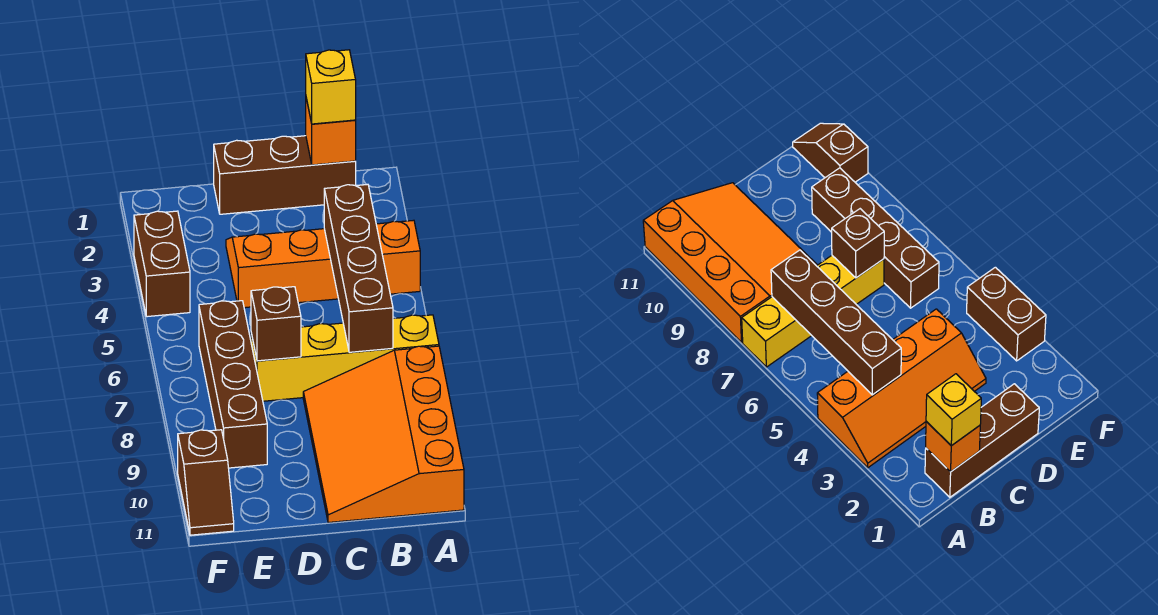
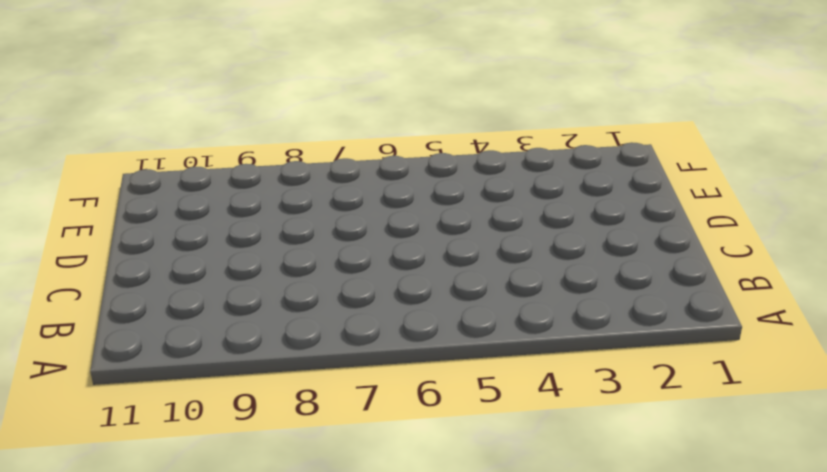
none -> orange slope A3:D4 level 1 top 4
none -> yellow brick A7:D7 level 1

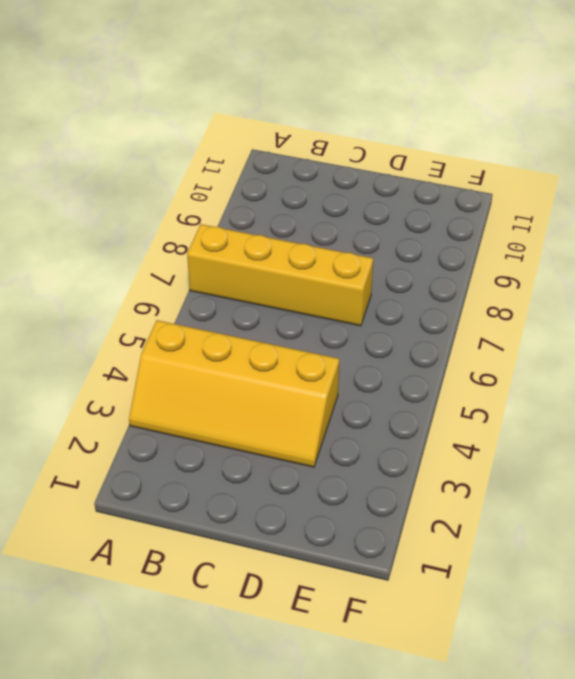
yellow slope A3:D4 level 1 top 4 -> orange slope A3:D4 level 1 top 4
none -> orange slope A8:C11 level 1 top A
none -> brown brick B1:D1 level 1

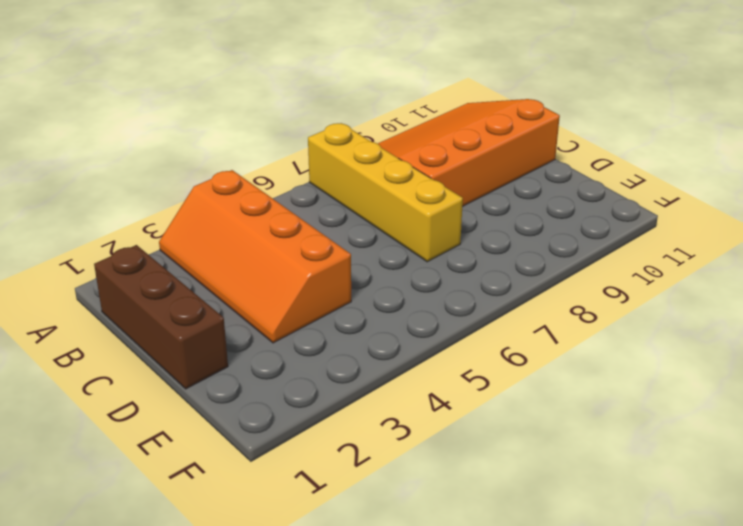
orange slope A8:C11 level 1 top C -> orange slope A8:C11 level 1 top A
none -> brown brick E6:E9 level 1
none -> brown brick F3:F4 level 1

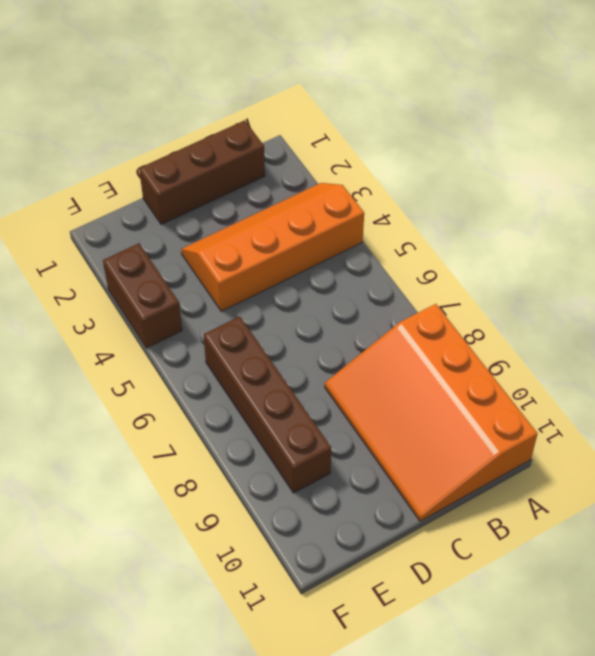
none -> yellow brick A7:D7 level 1
none -> brown slope F10:F11 level 1 top 10

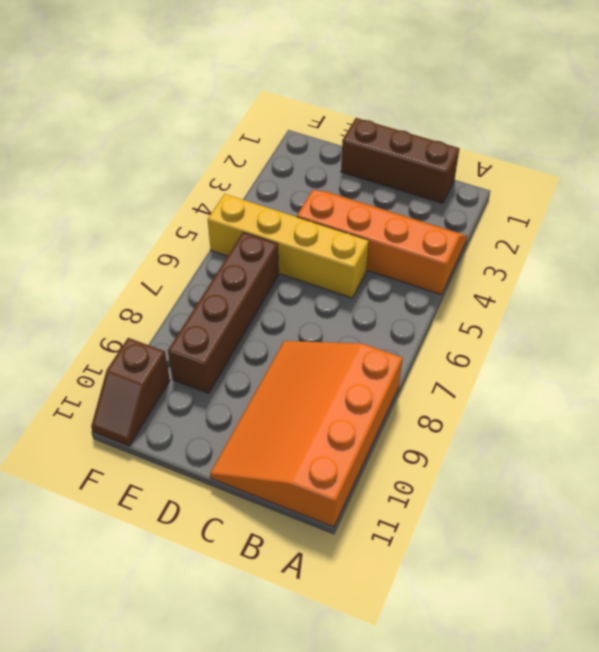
yellow brick C5:F5 level 1 -> yellow brick A7:D7 level 1
none -> brown brick F3:F4 level 1
none -> orange brick B1 level 2

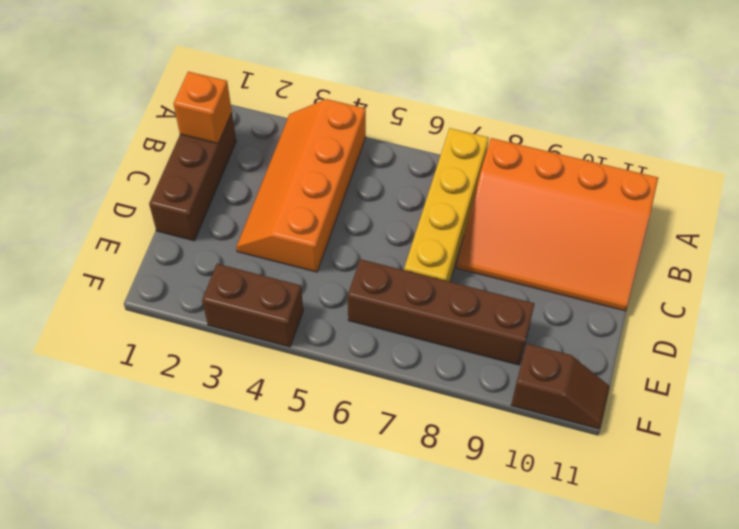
none -> brown brick B4:B7 level 2
none -> brown brick D7 level 2

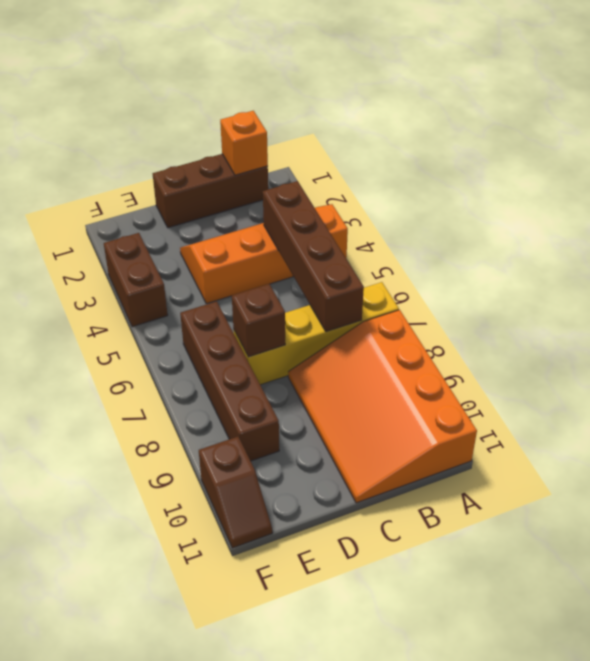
none -> yellow brick B1 level 3

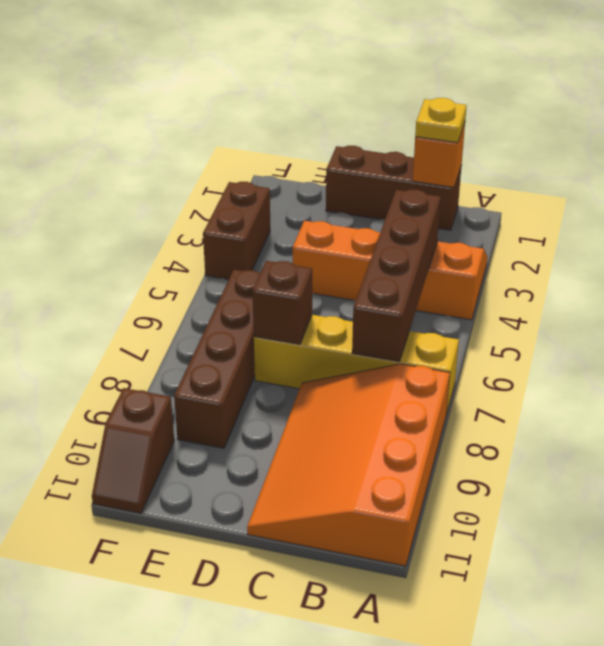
yellow plate B1 level 3 -> yellow brick B1 level 3

